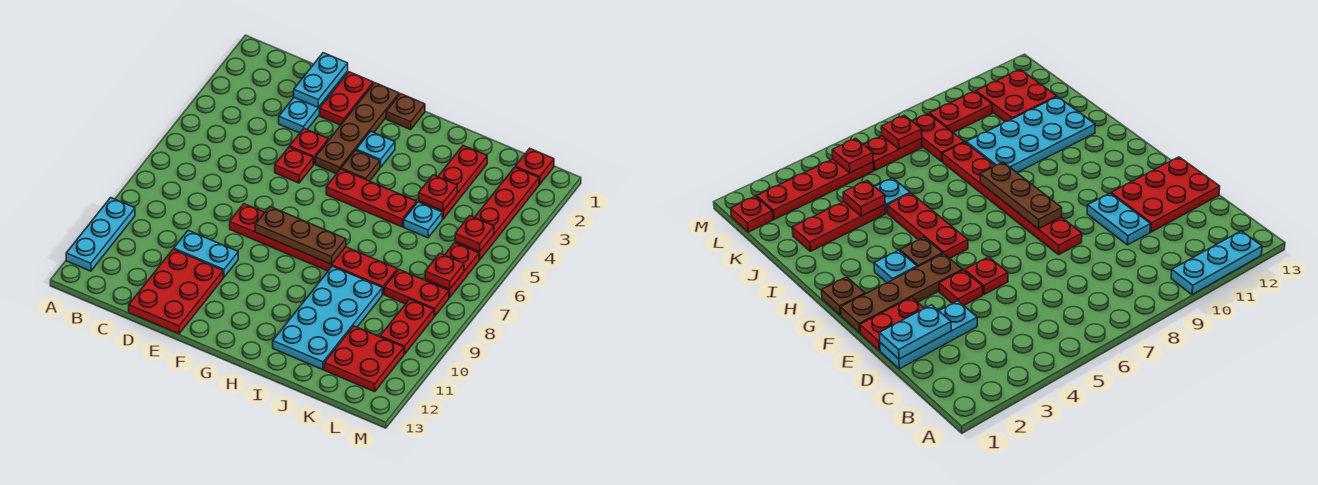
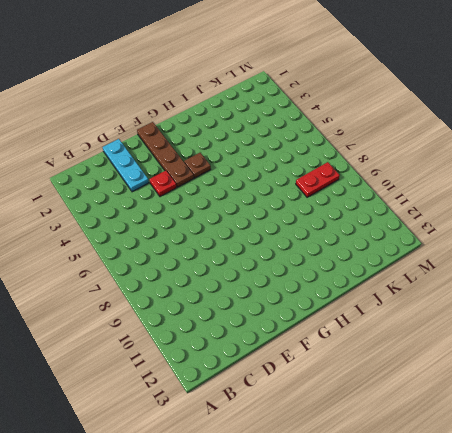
none -> cyan plate A10:A12 level 1
none -> cyan plate D10:E10 level 1
none -> red plate D11:E13 level 1

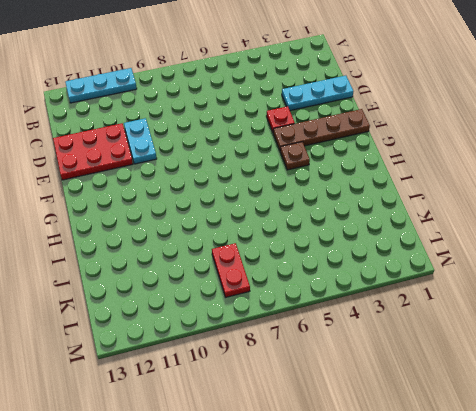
none -> red plate E1:E2 level 1
none -> red plate E5 level 1
none -> red plate E8:J8 level 1

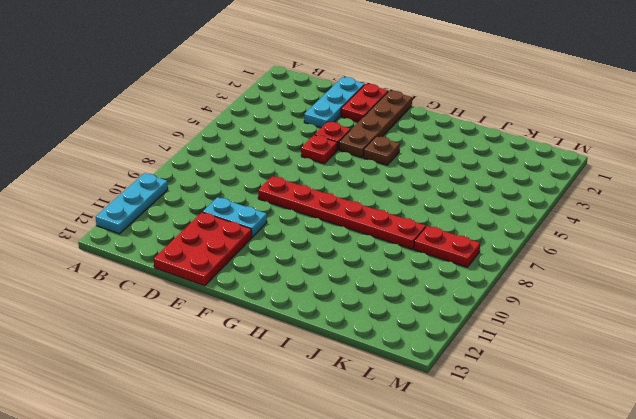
none -> brown plate G1 level 1
none -> cyan plate G3 level 1
none -> red plate G5:I5 level 1

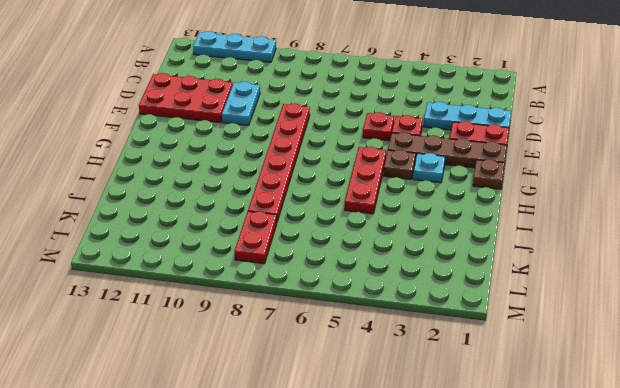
none -> cyan plate I9:J12 level 1
none -> red plate J2:J4 level 1
none -> cyan plate J5 level 1

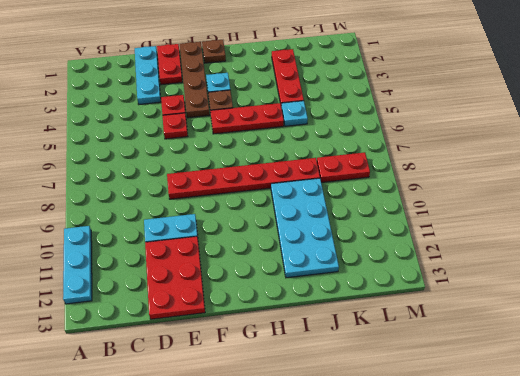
none -> red plate K11:L12 level 1
none -> red plate L1 level 1
none -> red plate L2:L5 level 1

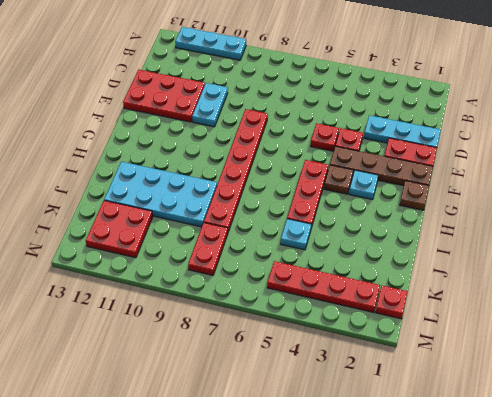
none -> red plate J2:J4 level 1
none -> red plate L6:L7 level 1
none -> red plate L9:L10 level 1

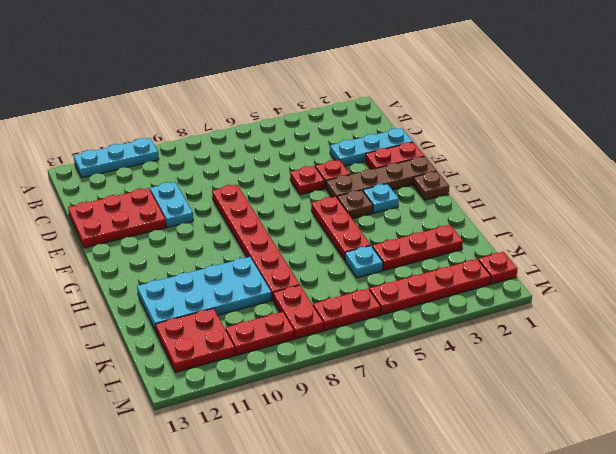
none -> cyan plate D1:D2 level 2
none -> brown plate F8:H8 level 2
none -> red plate J4 level 2

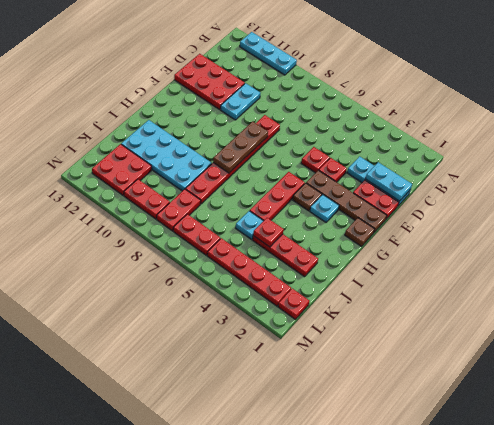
none -> red plate L5 level 2
none -> red plate L7 level 2

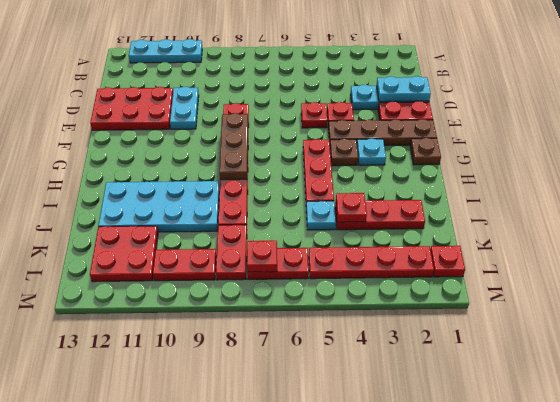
none -> red plate L5 level 2

